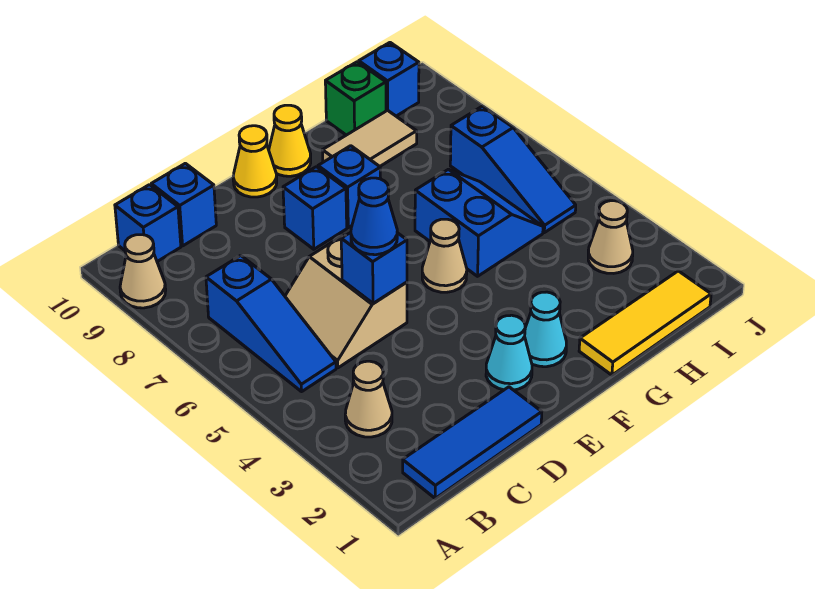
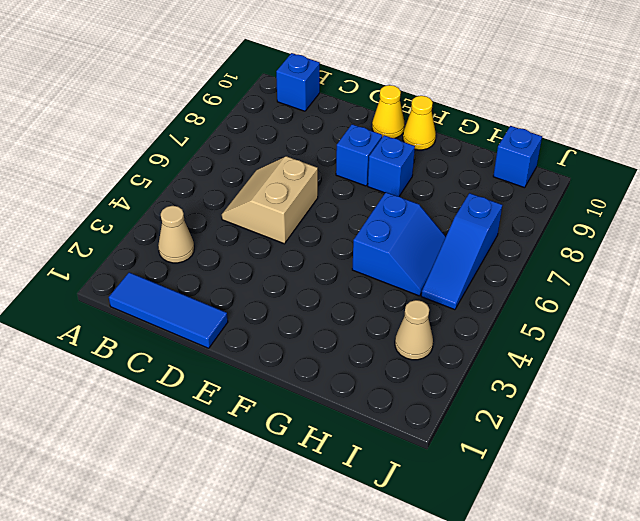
none -> tan cone A9 level 1
none -> blue slope B5:B7 level 1 top 7
none -> blue brick C10 level 1

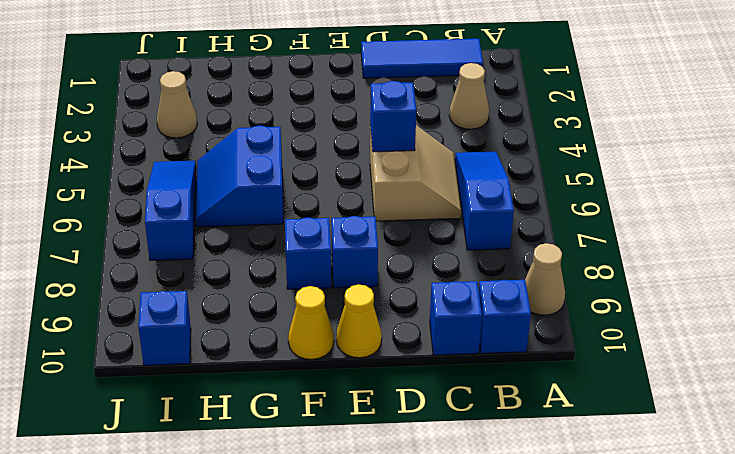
none -> cyan cone E2 level 1
none -> cyan cone F2 level 1
none -> tan cone F5 level 1

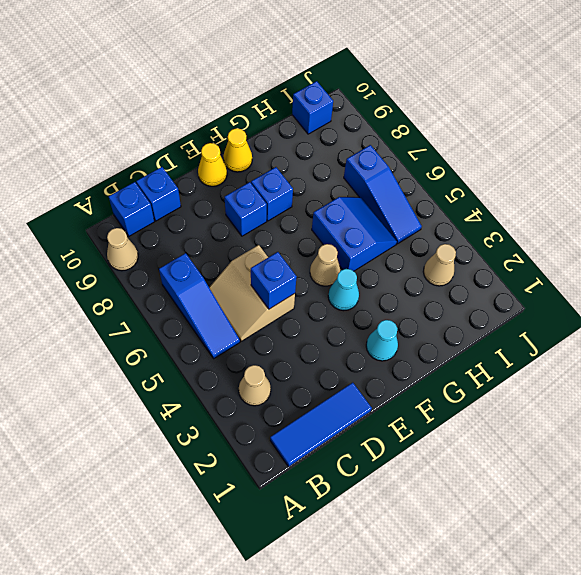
cyan cone F4 level 1 -> cyan cone E2 level 1
none -> yellow tile G1:I1 level 1
none -> tan tile G9:H9 level 1
none -> green brick H10 level 1

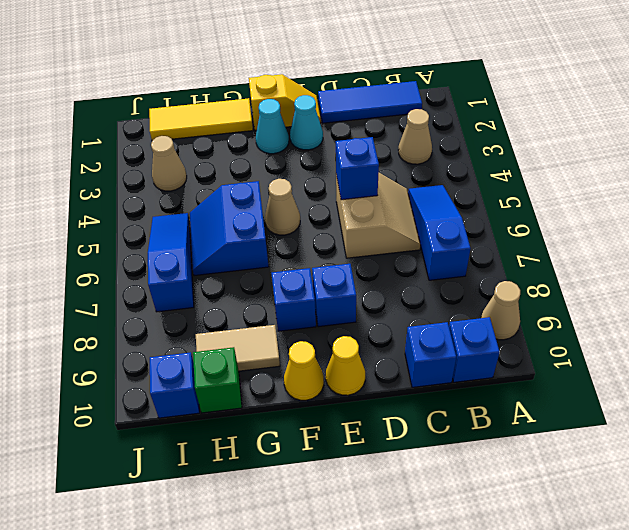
yellow slope E1:F1 level 1 top F -> none
none -> blue cone D5 level 3

